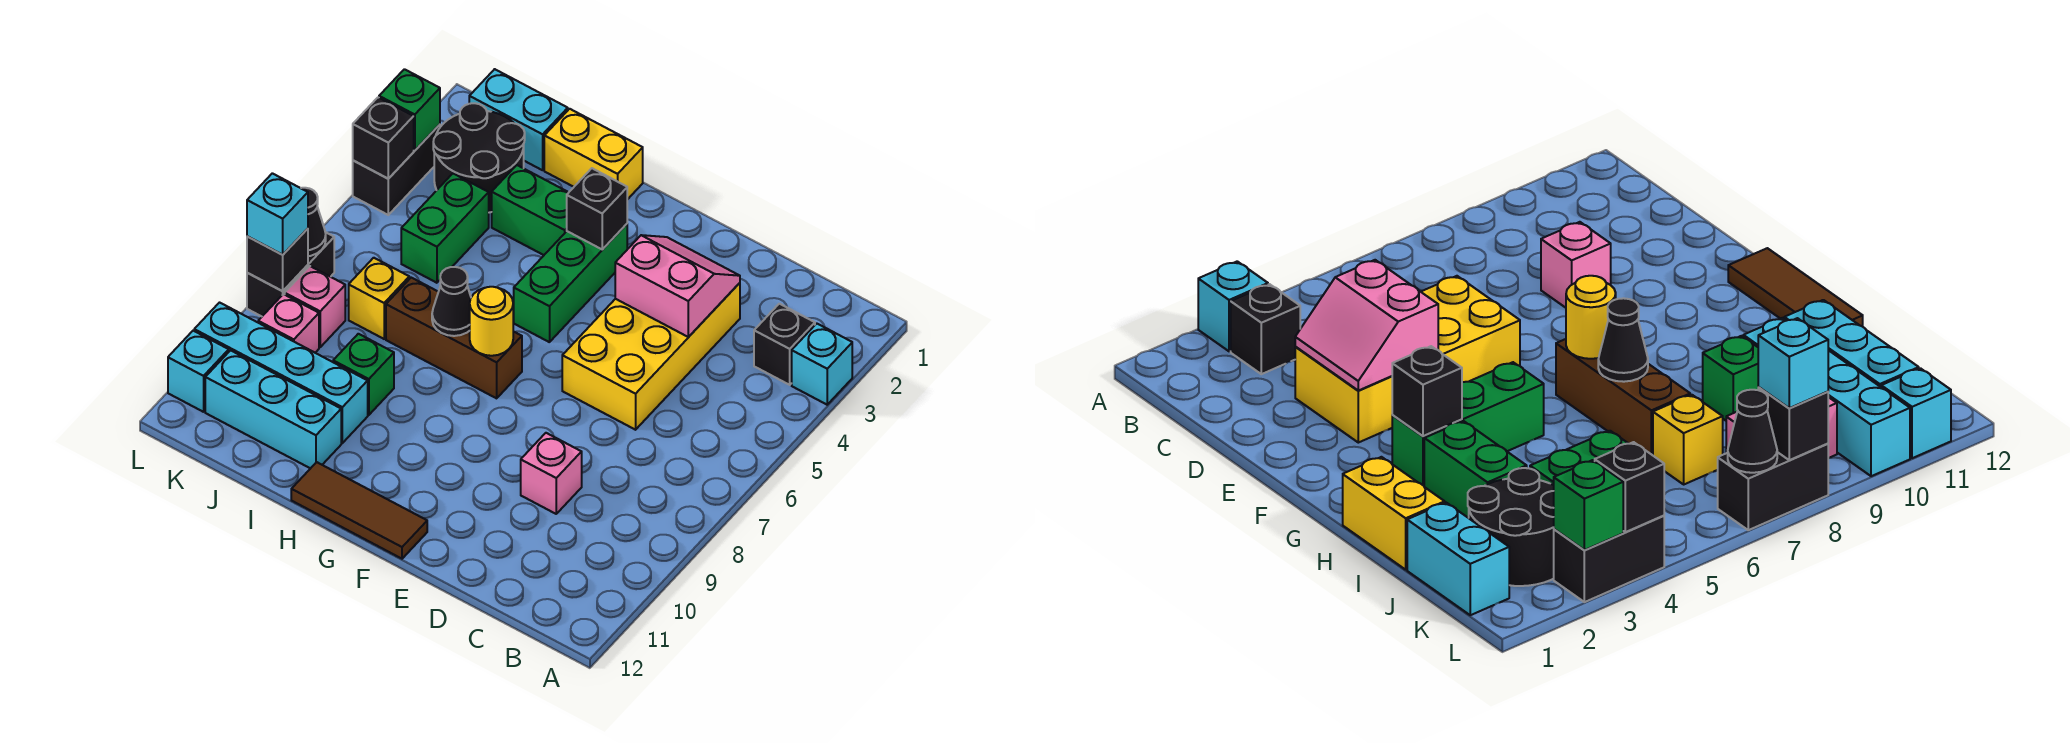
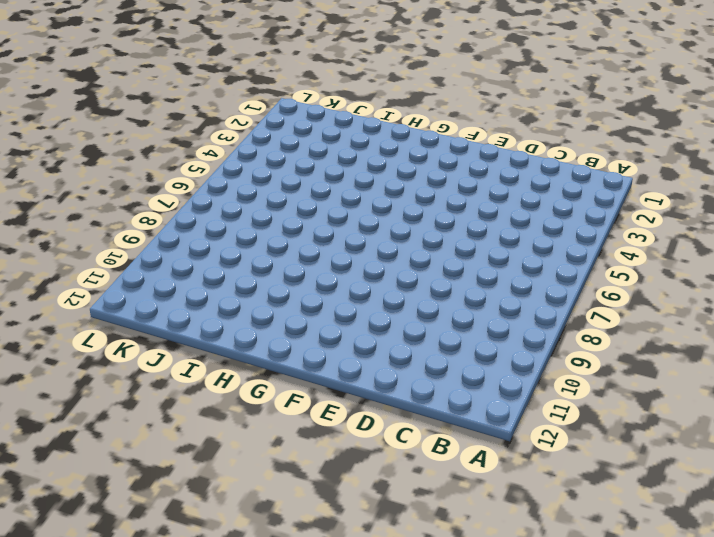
none -> cyan brick A3 level 1
none -> black brick B3 level 1
none -> yellow brick D3:E6 level 1
none -> pink brick D9 level 1

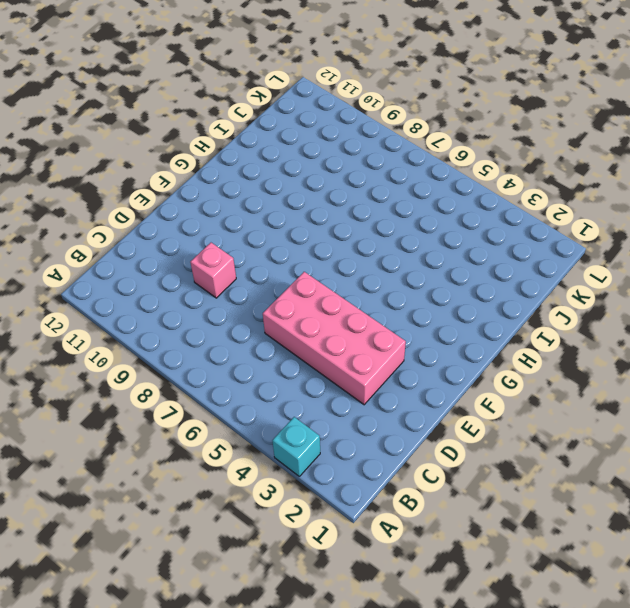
pink brick D3:E6 level 1 -> yellow brick D3:E6 level 1
none -> black brick B3 level 1
none -> brown tile F12:H12 level 1
none -> green brick G3:G5 level 1
none -> brown brick G7:I7 level 1

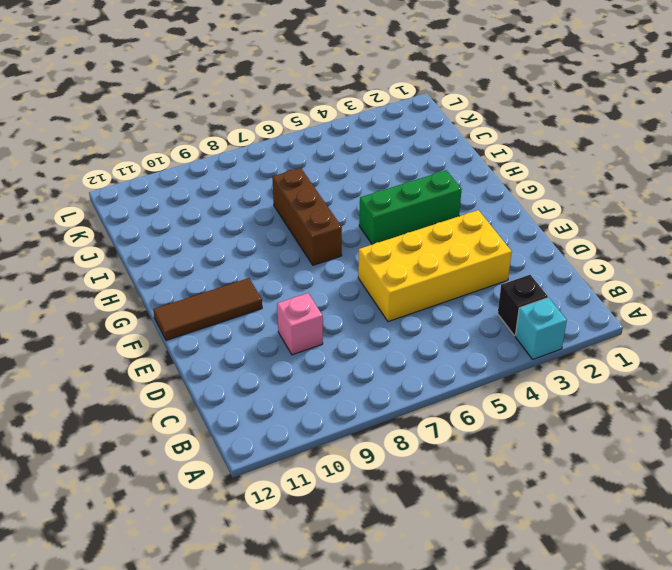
brown tile F10:F12 level 1 -> brown tile F12:H12 level 1
none -> yellow brick H1:I1 level 1
none -> green brick H3:I3 level 1
none -> green brick I9 level 1
none -> cyan brick I10:L10 level 1

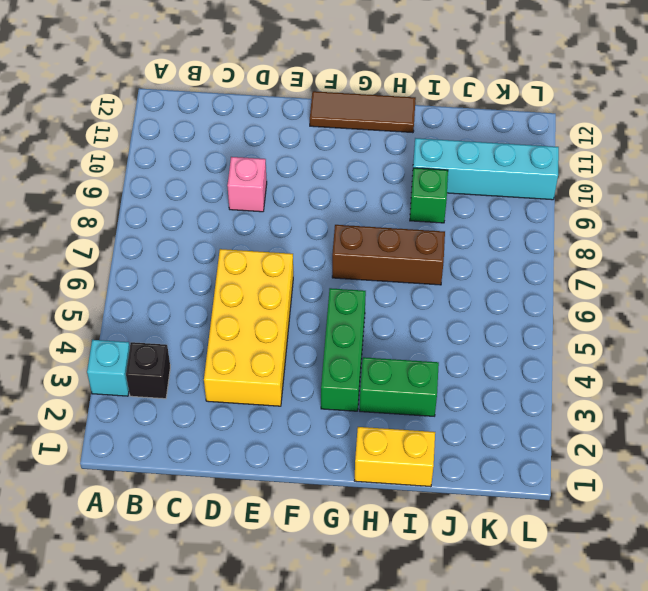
none -> cyan brick I11:K11 level 1
none -> cyan brick J1:K1 level 1
none -> black round brick J2:K3 level 1
none -> green brick J4:J5 level 1

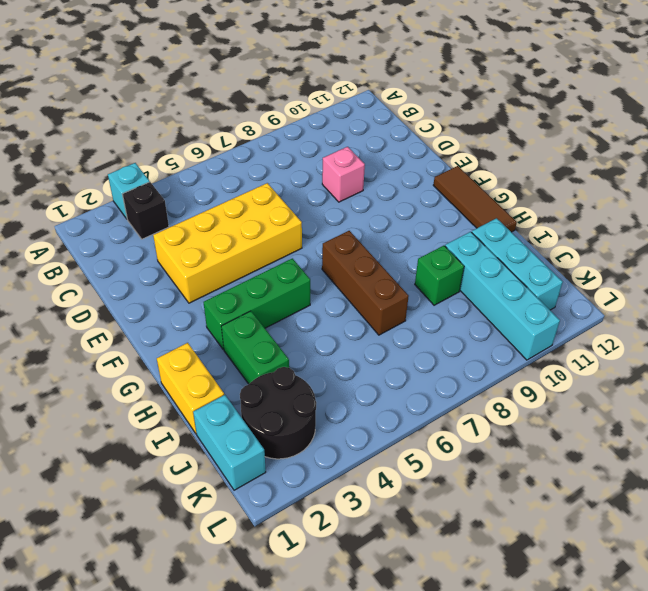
none -> green brick J4:J5 level 1
none -> yellow brick J7 level 1
none -> pink brick K8 level 1
none -> pink brick K9 level 1

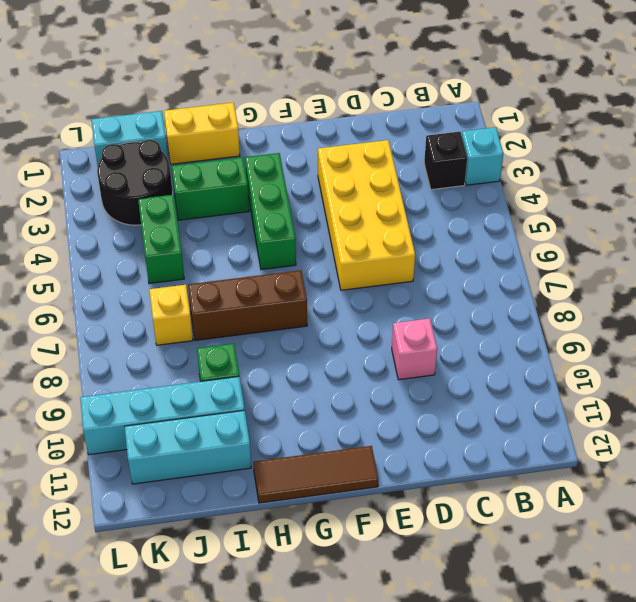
none -> pink brick K8 level 1
none -> pink brick K9 level 1
none -> black brick L3:L4 level 1
none -> black brick L7:L8 level 1

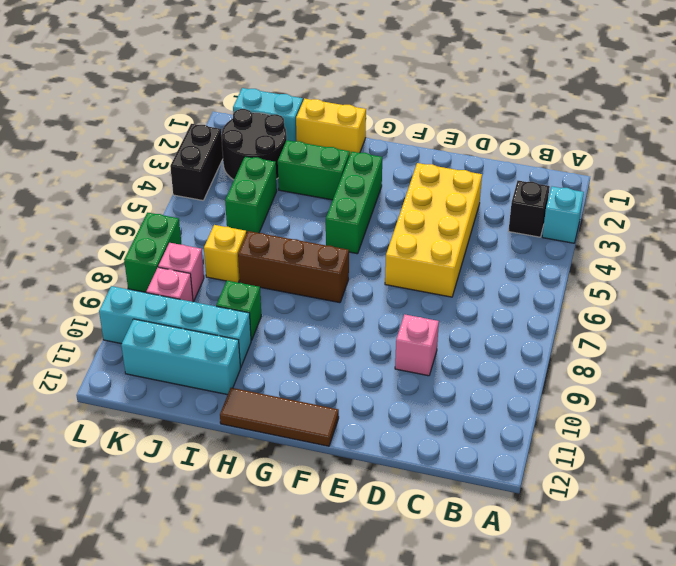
green brick L7:L8 level 1 -> black brick L7:L8 level 1
none -> cyan brick L11 level 1
none -> pink slope D3:E4 level 2 top 4
none -> black brick G3 level 2
none -> yellow round brick G7 level 2

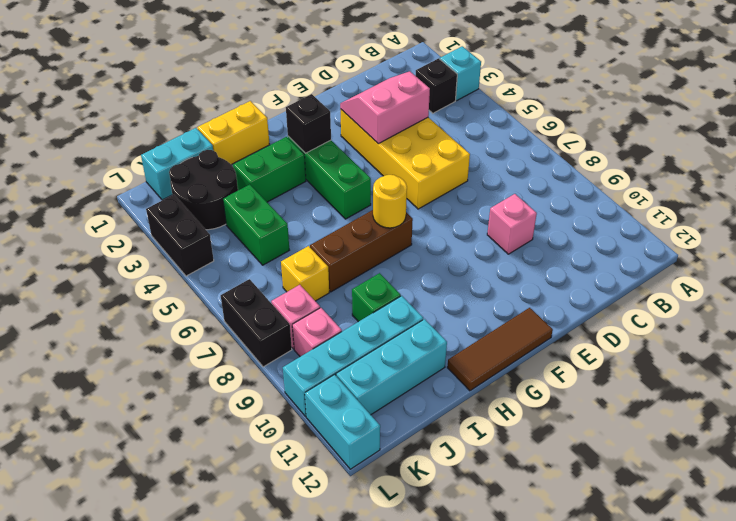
cyan brick L11:L12 level 1 -> cyan brick L11 level 1
none -> black cone H7 level 2
none -> green brick L3 level 2
none -> black brick L4 level 2
none -> black cone L7 level 2

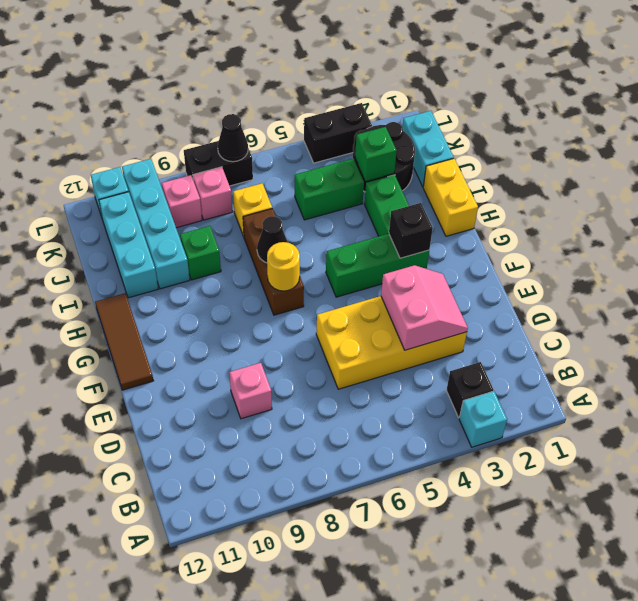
green brick J3 level 2 -> green brick L3 level 2
none -> black brick L4 level 2
none -> black brick L8 level 2
none -> cyan brick L8 level 3

